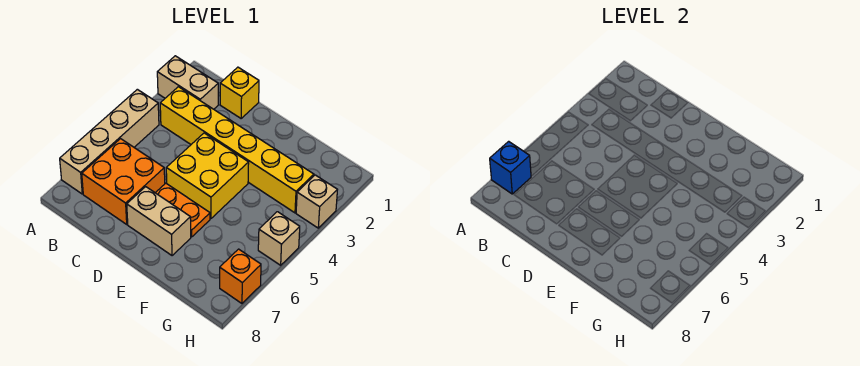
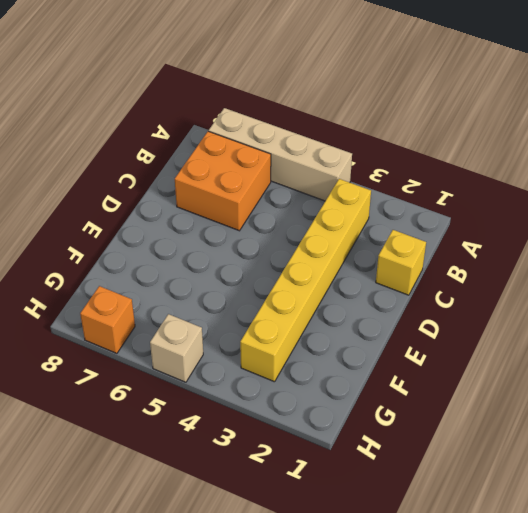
none -> tan brick A2:B2 level 1
none -> yellow brick D4:E5 level 1
none -> orange plate D6:E6 level 1

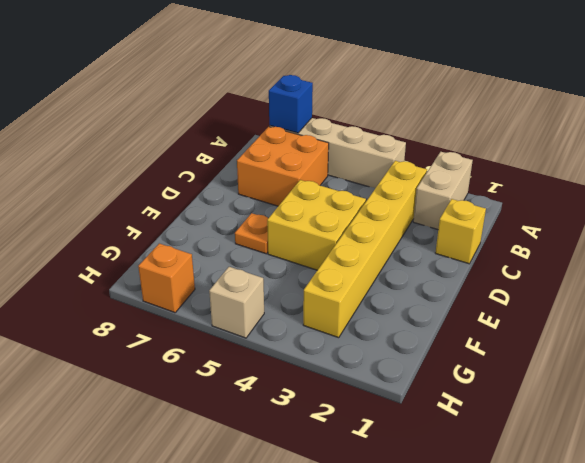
orange plate E6 level 1 -> orange plate D6:E6 level 1
none -> tan brick D7:E7 level 1
none -> tan brick H3 level 1

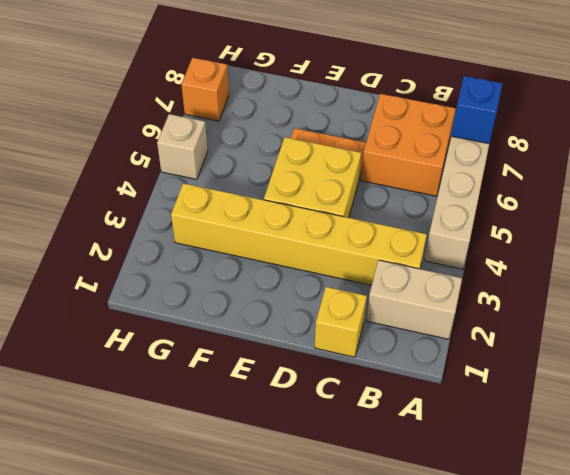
none -> tan brick D7:E7 level 1
none -> tan brick H3 level 1

